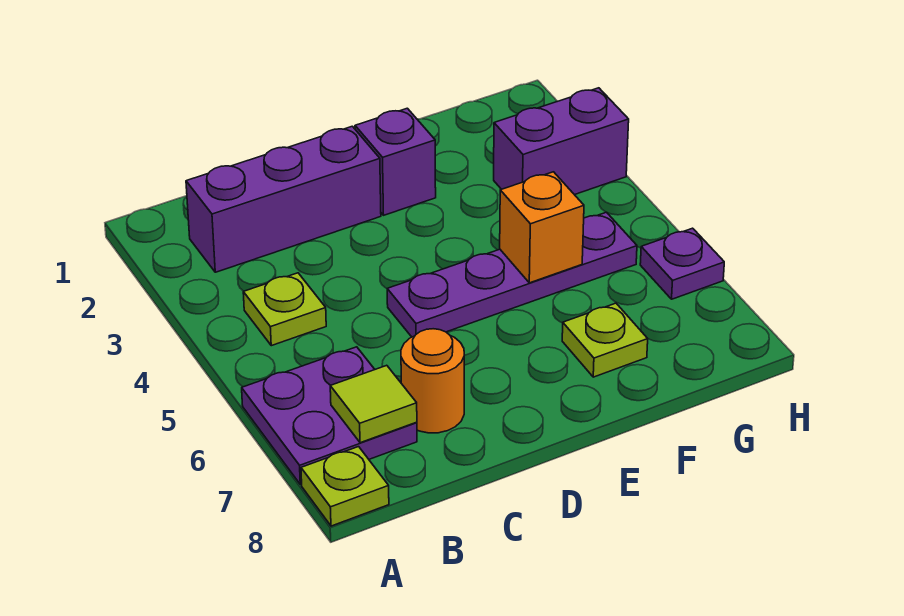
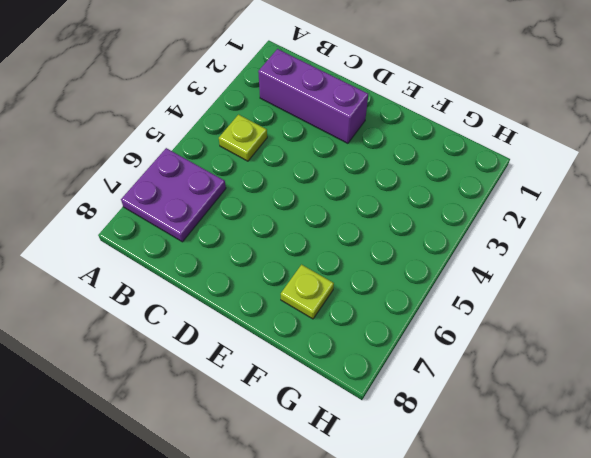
none -> lime plate A8 level 1
none -> orange round brick C7 level 1
none -> purple plate D5:G5 level 1

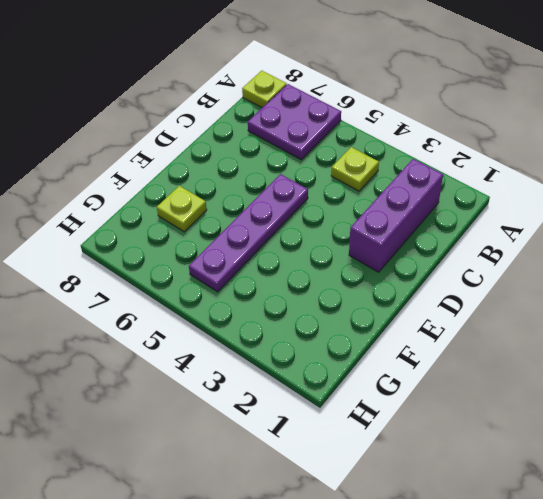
none -> orange round brick C7 level 1
none -> purple brick E2 level 1
none -> purple brick G3:H3 level 1

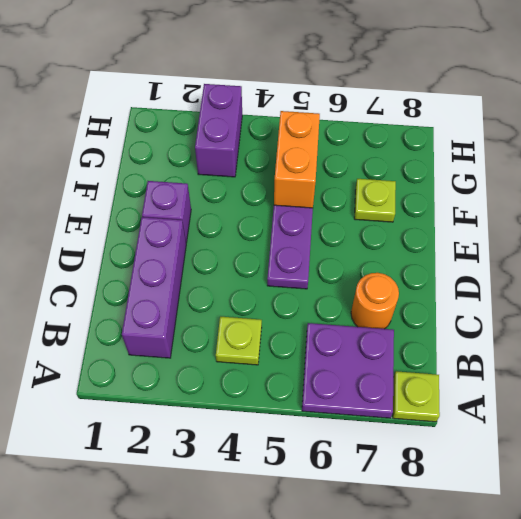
orange brick F5:G5 level 2 -> orange brick F5 level 2
none -> purple plate H6 level 1
none -> lime tile B7 level 2

